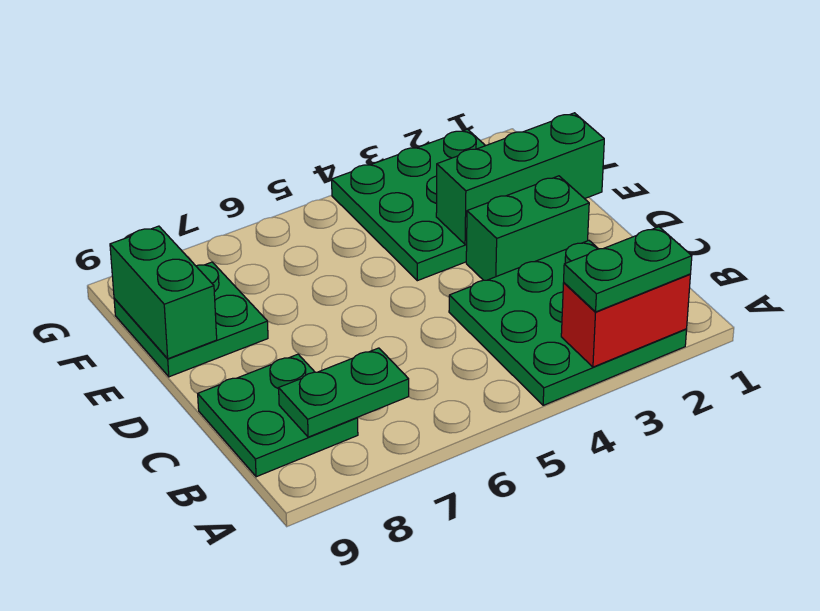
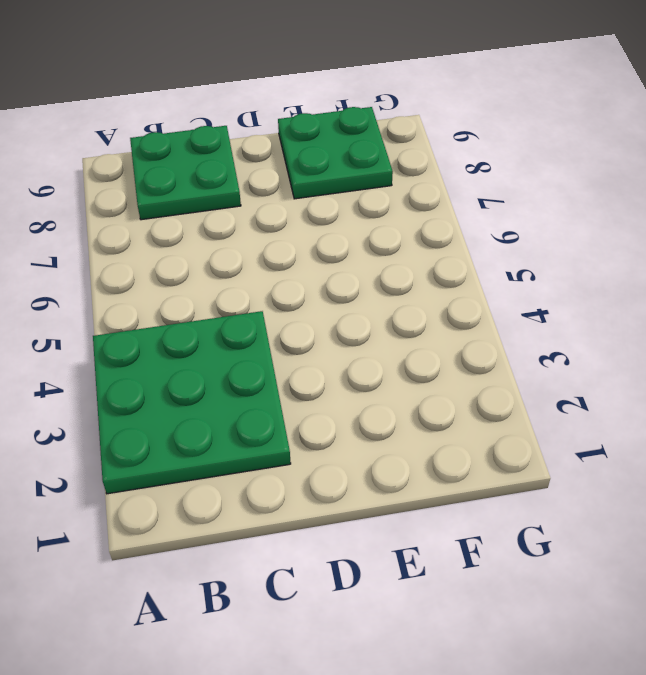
none -> green brick D2:D3 level 1
none -> green plate E2:G4 level 1

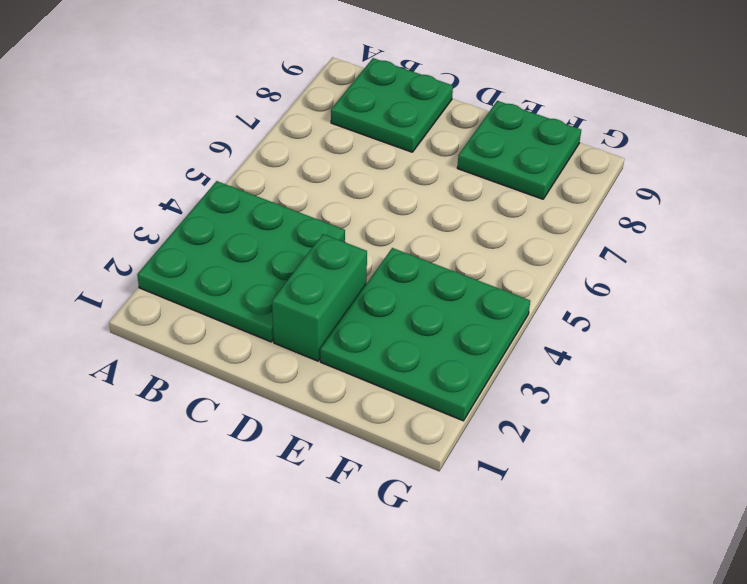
none -> red brick A2:A3 level 2
none -> green plate B7:B8 level 2

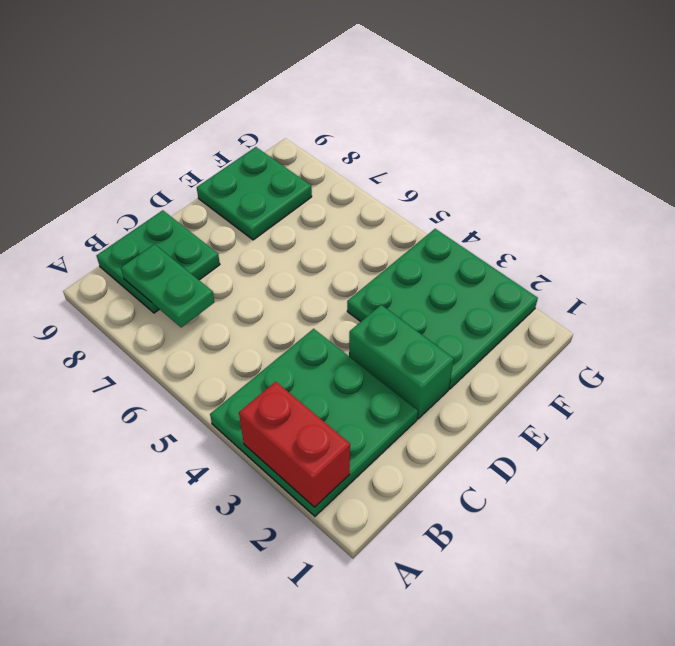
none -> green brick E1:E3 level 2
none -> green brick E9:F9 level 2

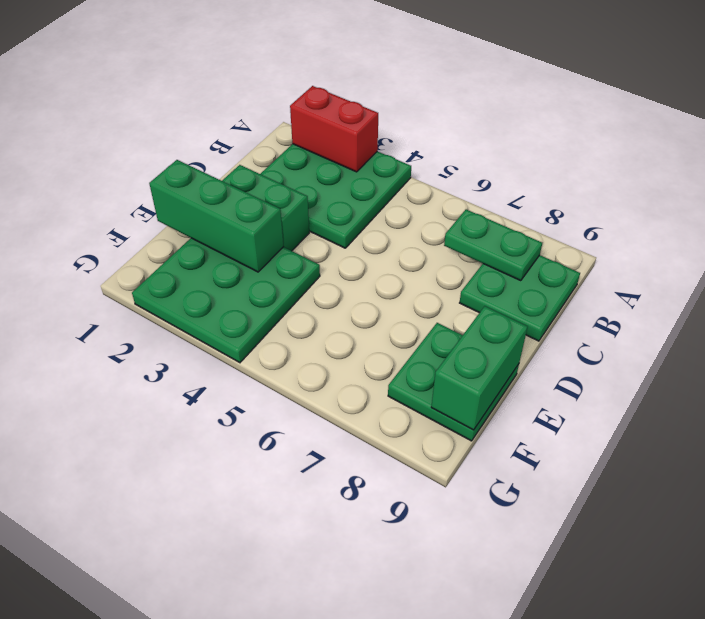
none -> green plate A2:A3 level 3

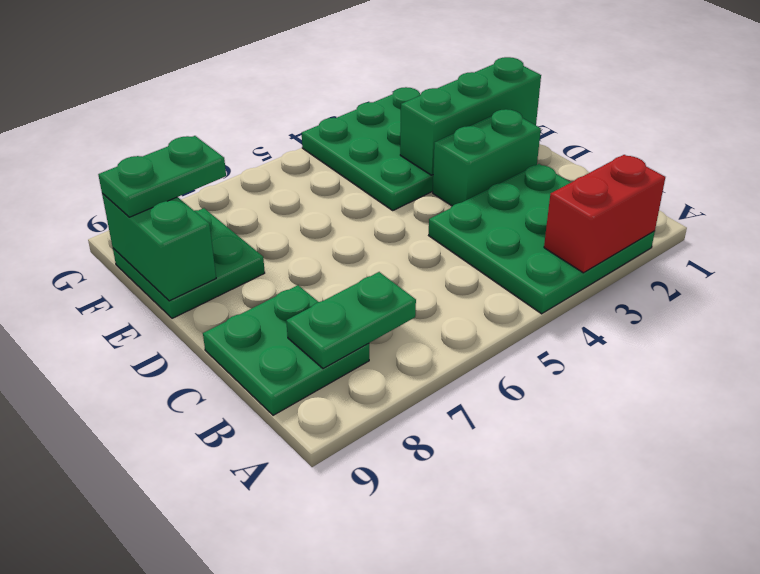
green plate F8:F9 level 3 -> green plate A2:A3 level 3

